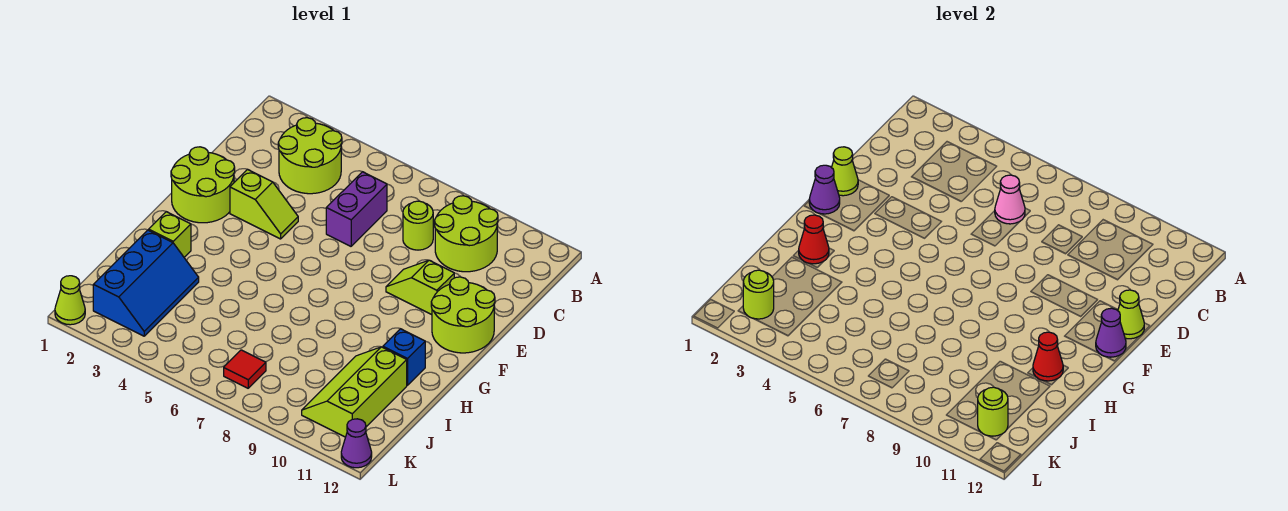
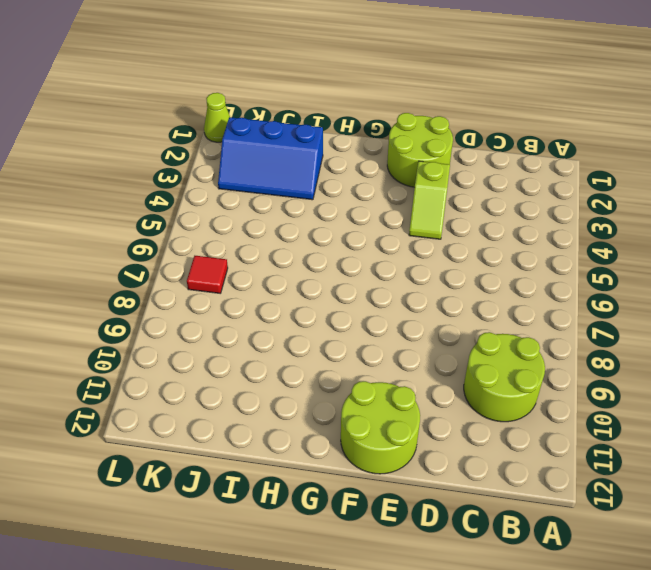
none -> lime round brick B3:C4 level 1
none -> purple brick C6:D6 level 1
none -> lime round brick C8 level 1

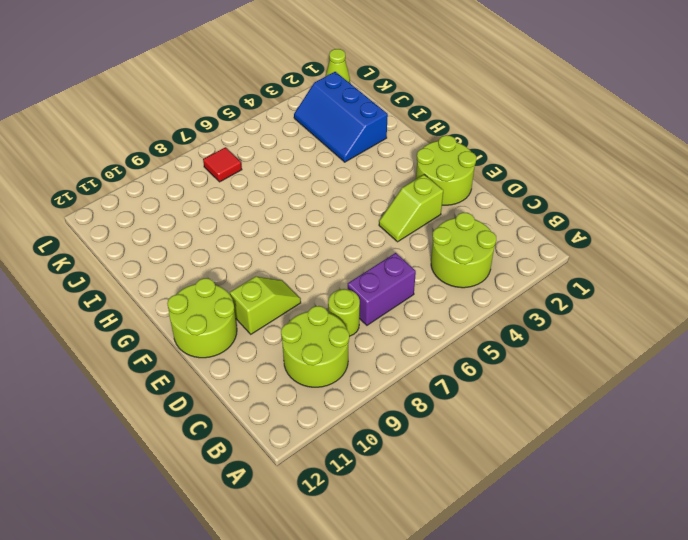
purple brick C6:C7 level 1 -> purple brick C6:D6 level 1
none -> lime brick H2 level 1
none -> blue brick H11 level 1
none -> lime slope I10:K11 level 1 top 11

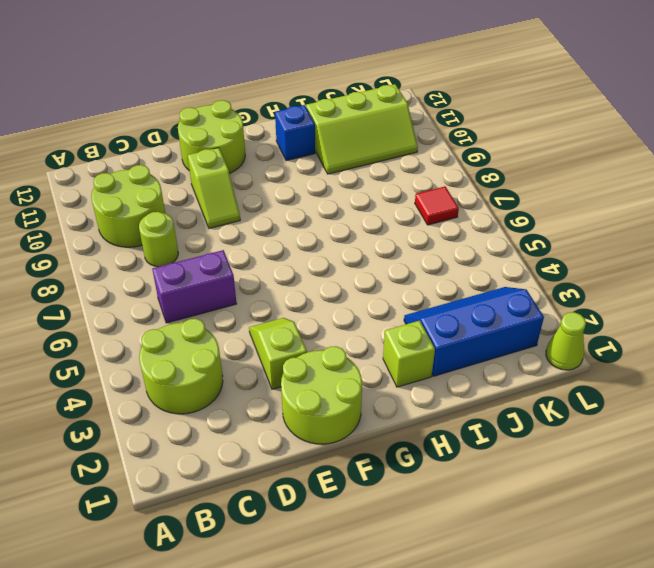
none -> purple cone L12 level 1
none -> pink cone C6 level 2
none -> lime cone E1 level 2

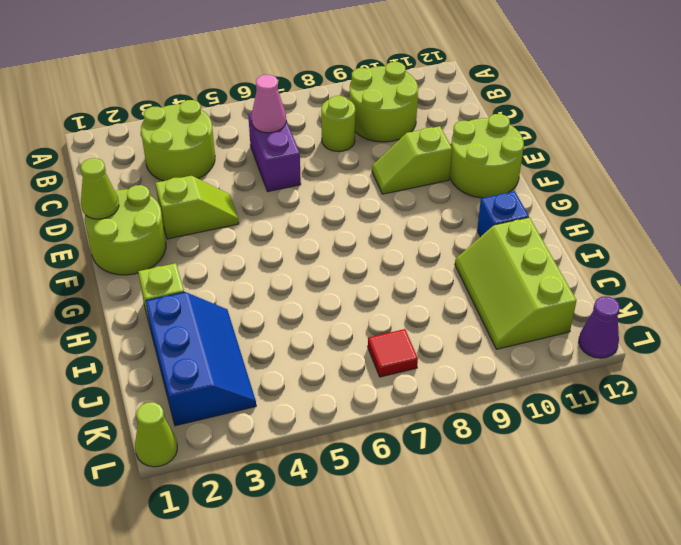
none -> lime cone E12 level 2
none -> purple cone F1 level 2
none -> purple cone F12 level 2

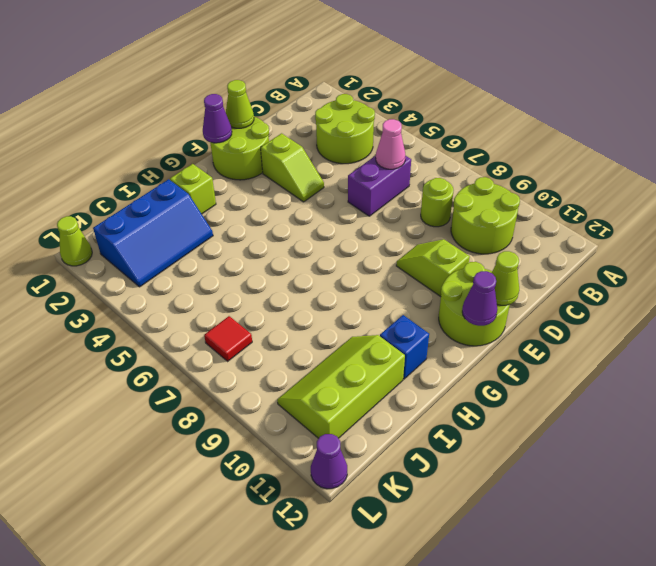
none -> red cone H2 level 2
none -> red cone H11 level 2
none -> lime round brick K2 level 2

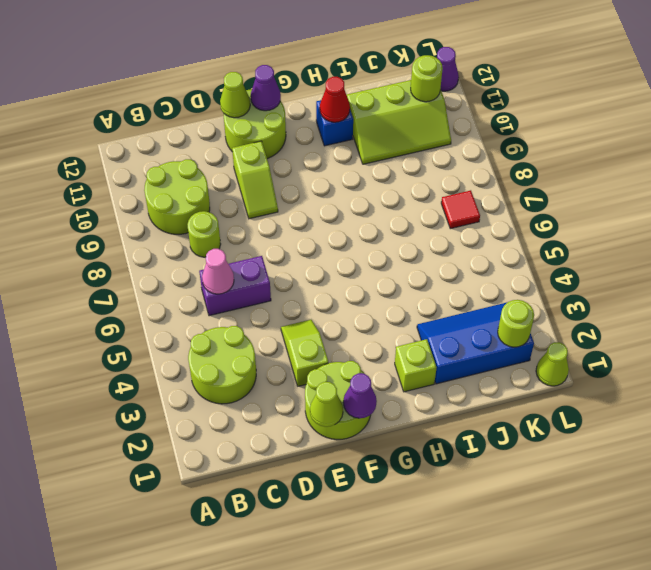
none -> red cone H2 level 2

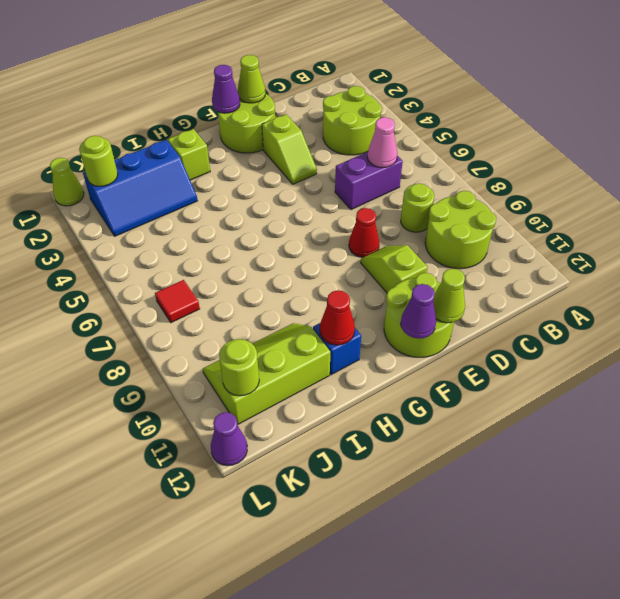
red cone E8 level 1 -> red cone H2 level 2

